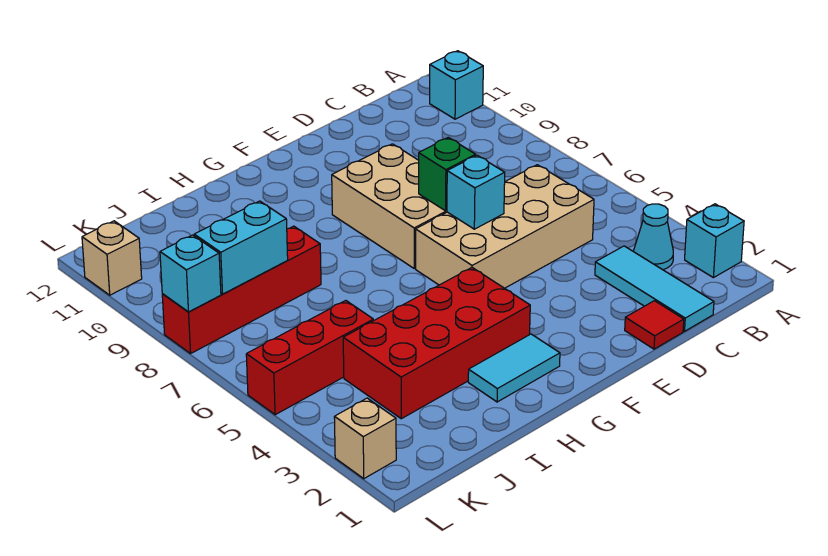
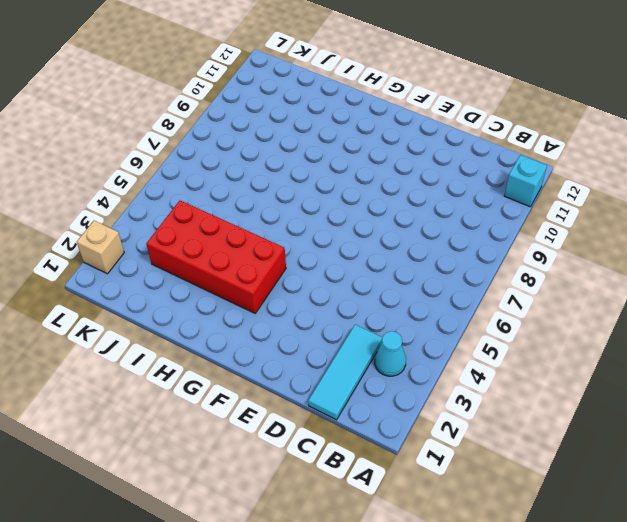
none -> cyan brick A2 level 1
none -> tan brick C5:F6 level 1
none -> red tile D1 level 1

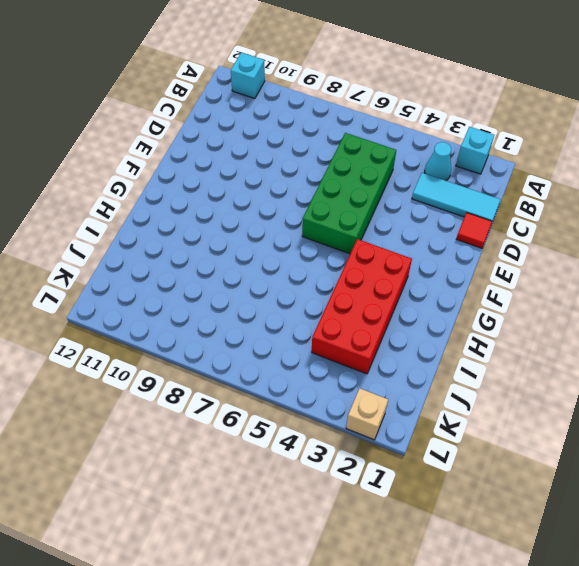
green brick C5:F6 level 1 -> tan brick C5:F6 level 1
none -> tan brick E7:F9 level 1
none -> cyan tile G2:H2 level 1
none -> red brick I8:L8 level 1

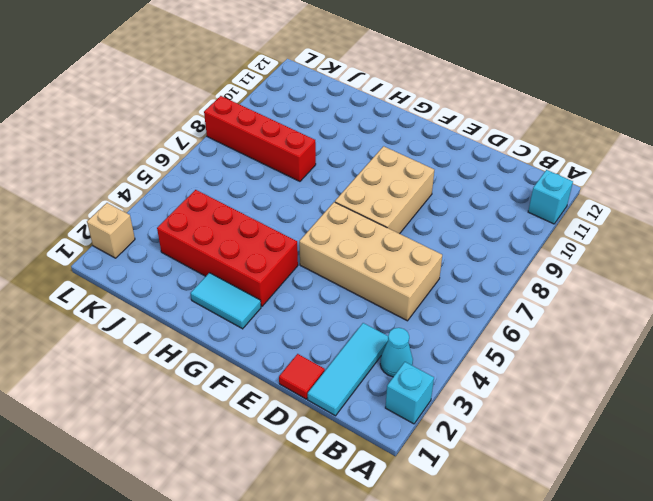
none -> red brick J5:L5 level 1
none -> tan brick L11 level 1
none -> cyan brick E6 level 2

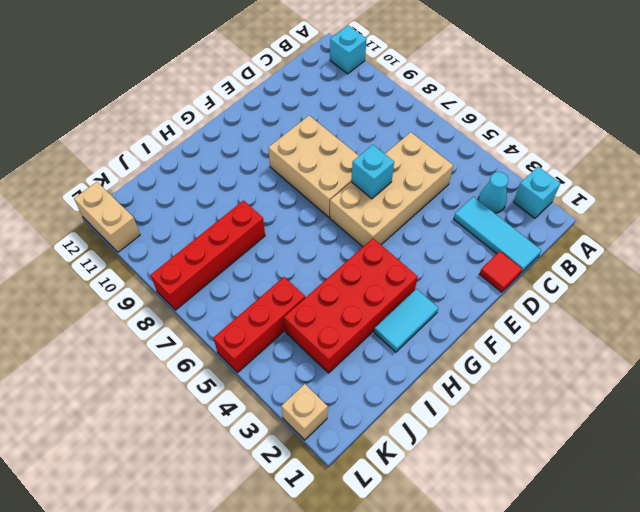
tan brick L11:L12 level 1 -> tan brick L11 level 1
none -> green brick E7 level 2
none -> cyan brick J8:K8 level 2
none -> cyan brick L8 level 2

